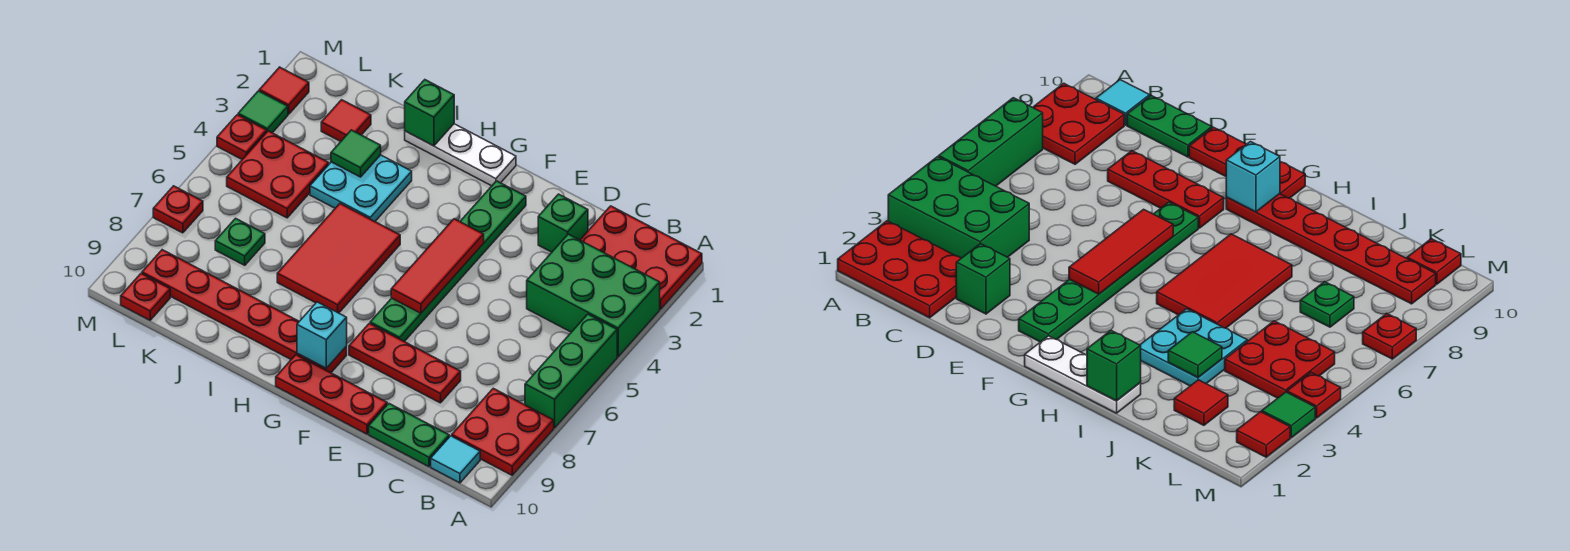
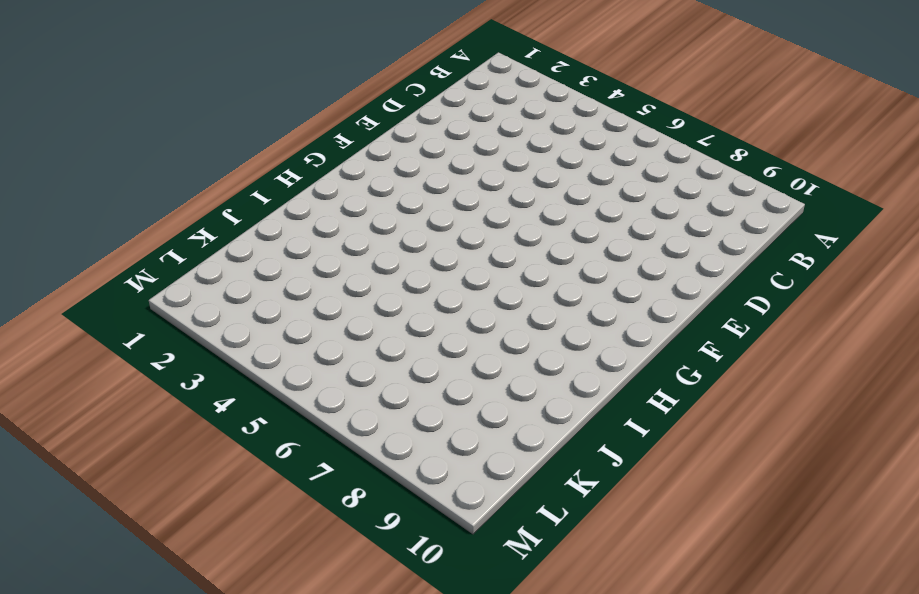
none -> red plate A1:C2 level 1
none -> green brick A3:C4 level 1
none -> green brick A5:A7 level 1

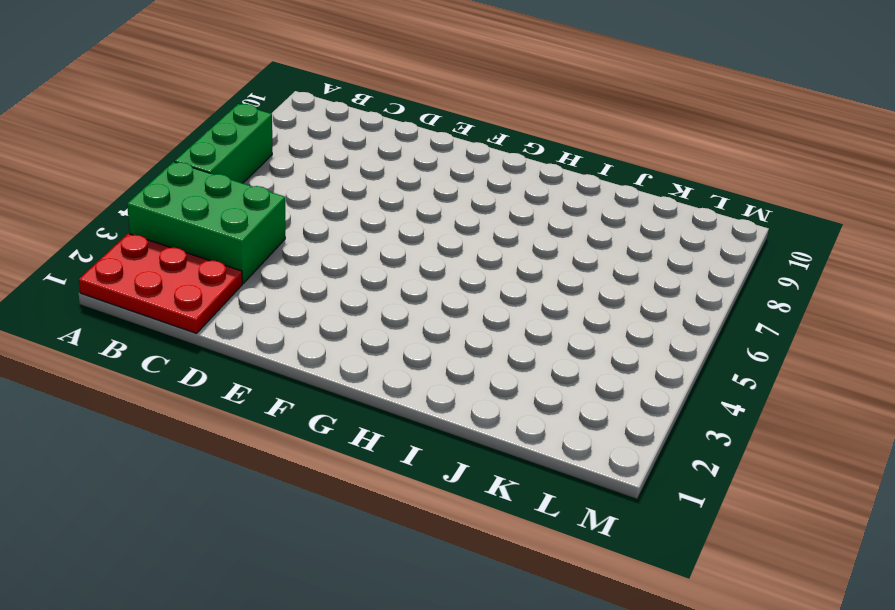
none -> red plate A8:B9 level 1
none -> cyan tile B10 level 1
none -> green plate C10:D10 level 1

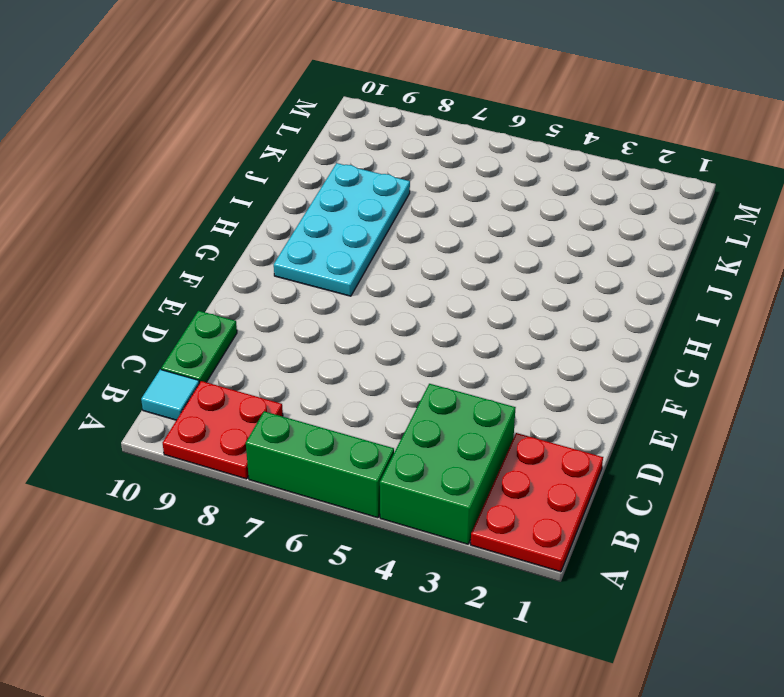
cyan plate G8:J9 level 1 -> red plate G9:L9 level 1
none -> green brick D2 level 1
none -> red plate D8:F8 level 1
none -> red plate E10:G10 level 1

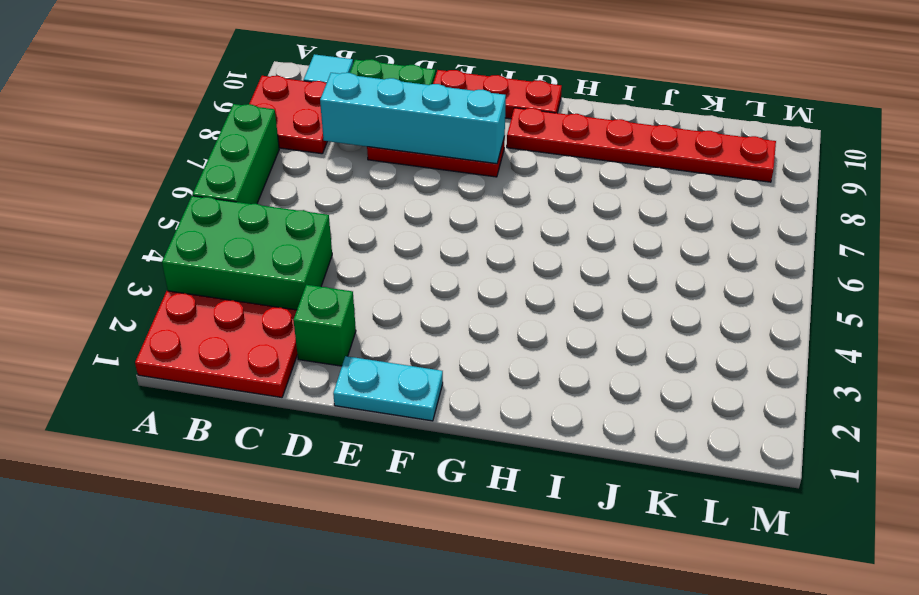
cyan brick C8:F8 level 2 -> none
cyan plate E1:F1 level 1 -> none
none -> green plate F2:F7 level 1
none -> white plate G1:I1 level 1
none -> red tile H5:I7 level 1

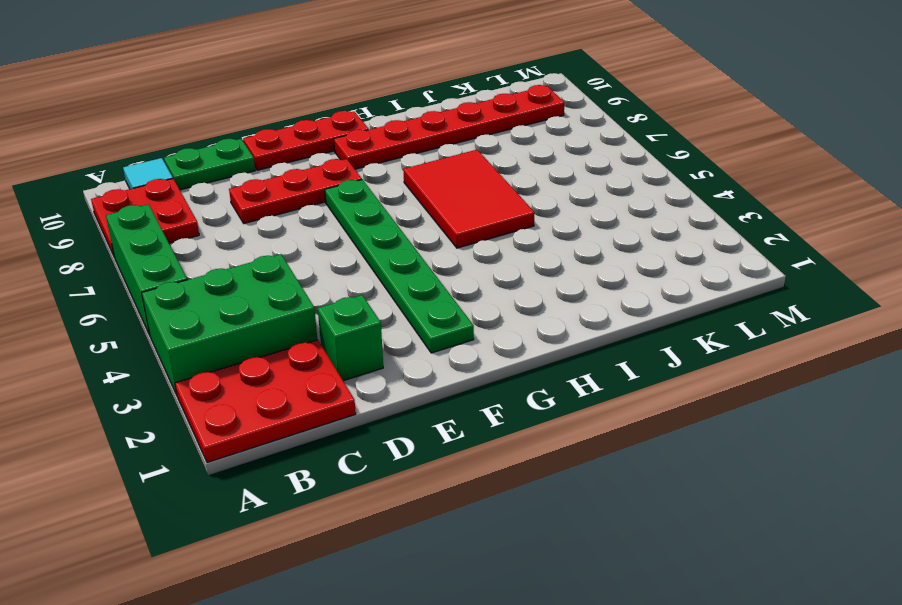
none -> white plate G1:I1 level 1
none -> cyan plate I3:J4 level 1
none -> red tile K2 level 1

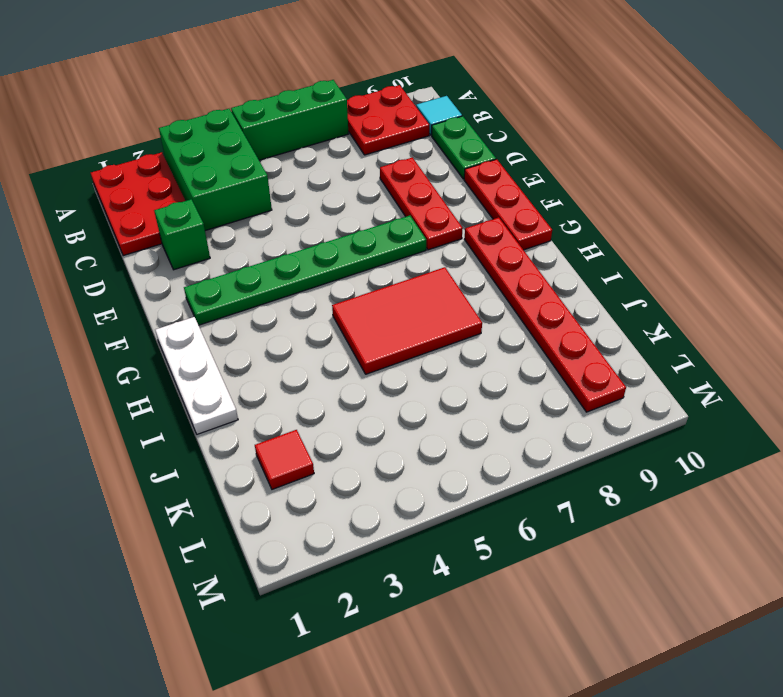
none -> cyan plate I3:J4 level 1
none -> red plate K4:L5 level 1
none -> green plate K7 level 1

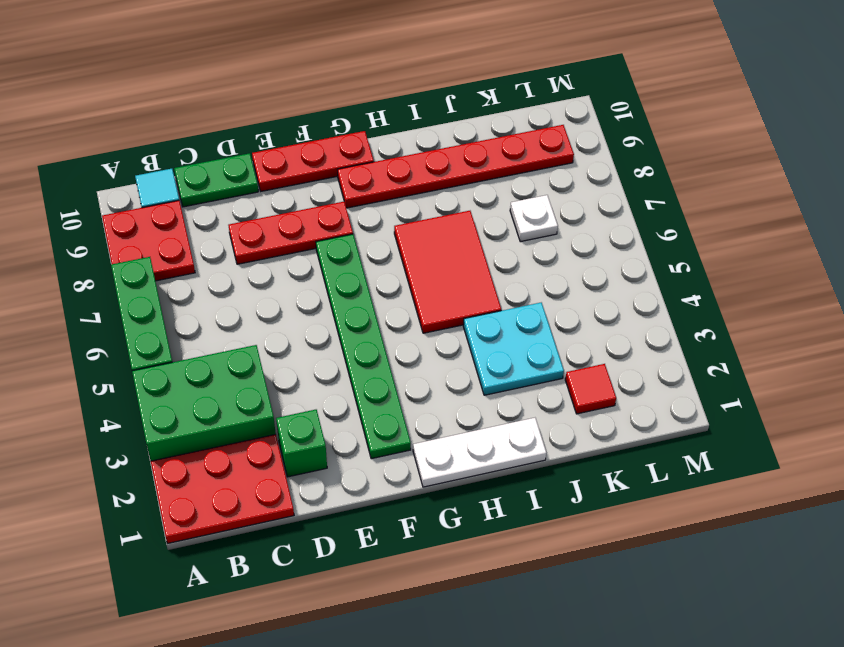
white plate K7 level 1 -> green plate K7 level 1
none -> red plate K4:L5 level 1
none -> red plate L10 level 1
none -> red tile M2 level 1

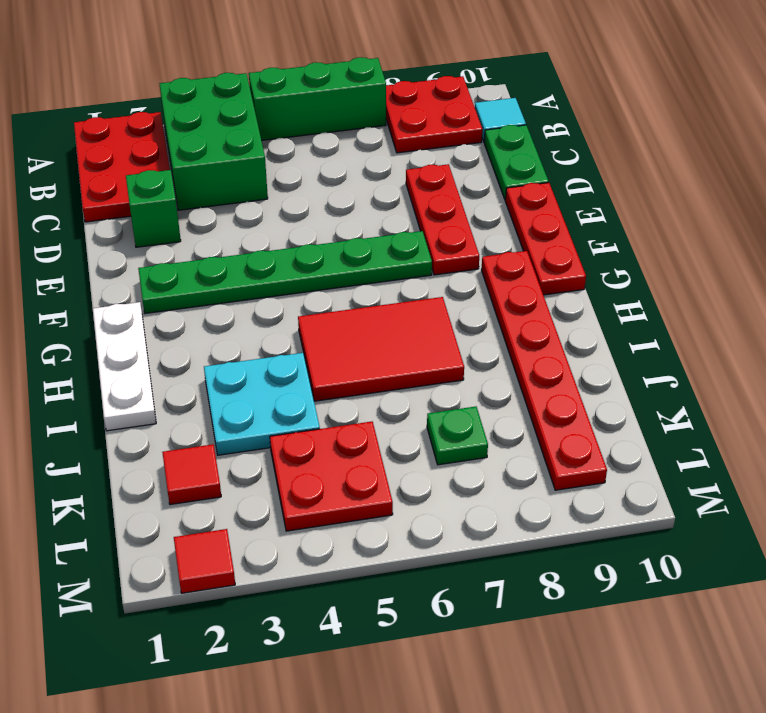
none -> red plate L10 level 1
none -> green tile M3 level 1
none -> red plate M4 level 1

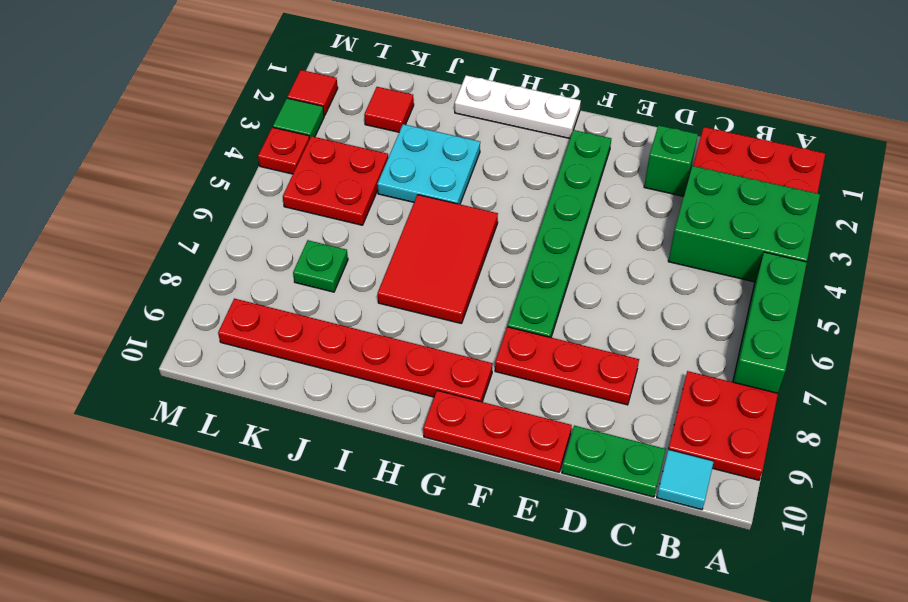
none -> red plate L10 level 1
none -> red plate M7 level 1
none -> red tile F4:F6 level 2

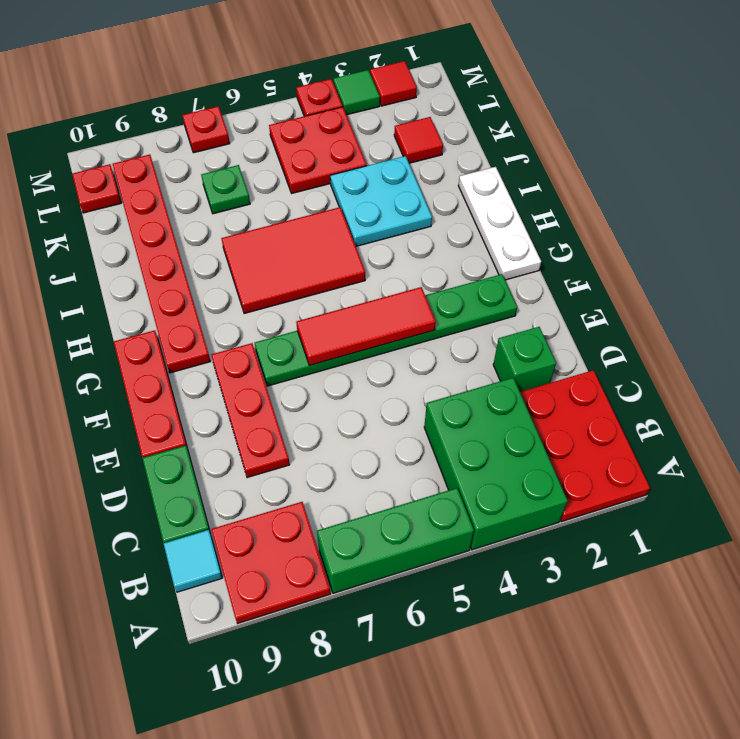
none -> cyan brick G9 level 2
none -> green brick I1 level 2
none -> green tile J3 level 2

